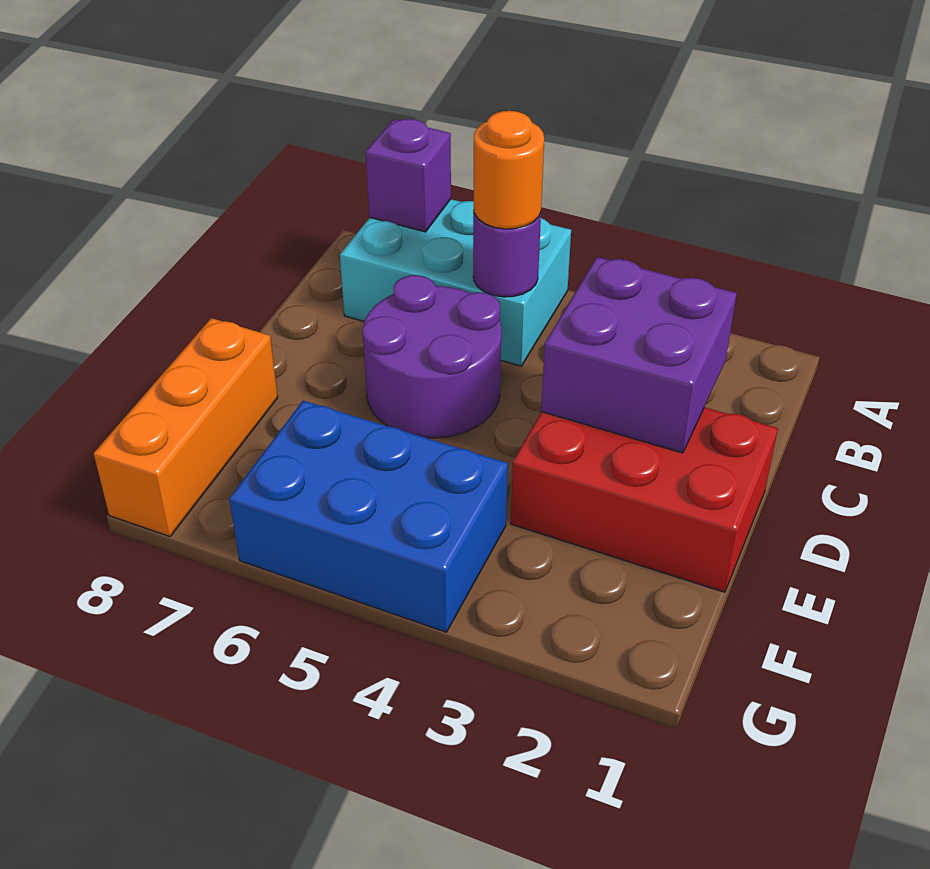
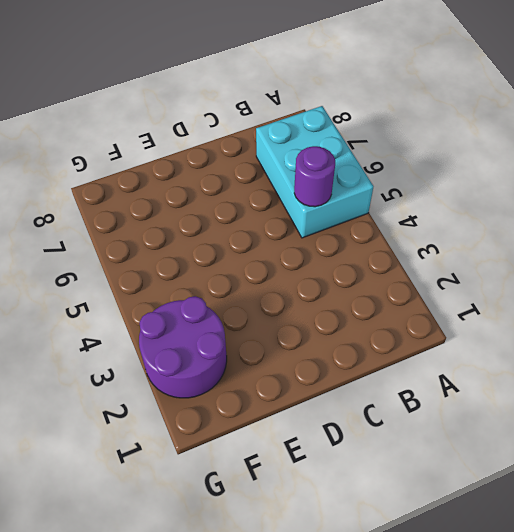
purple round brick F2:G3 level 1 -> purple round brick C5:D6 level 1
none -> red brick D1:E3 level 1
none -> orange brick E8:G8 level 1

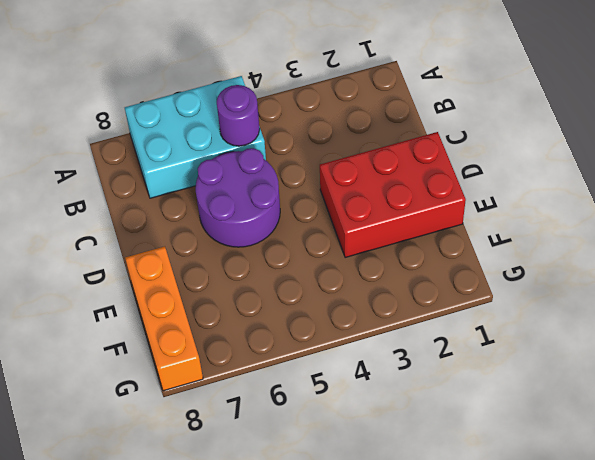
none -> blue brick F4:G6 level 1
none -> purple brick A7 level 2

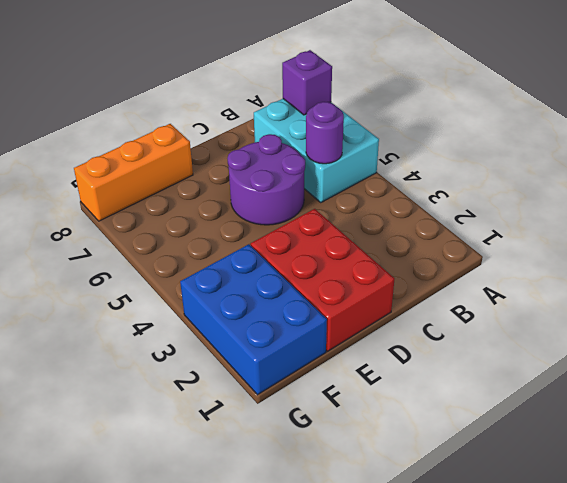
blue brick F1:G3 level 1 -> blue brick F4:G6 level 1
none -> purple brick C2:D3 level 2
none -> orange round brick B5 level 3

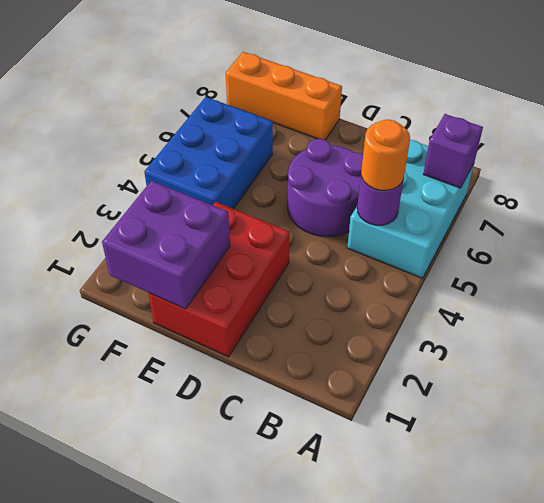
purple brick E1:F2 level 2 -> purple brick C2:D3 level 2

